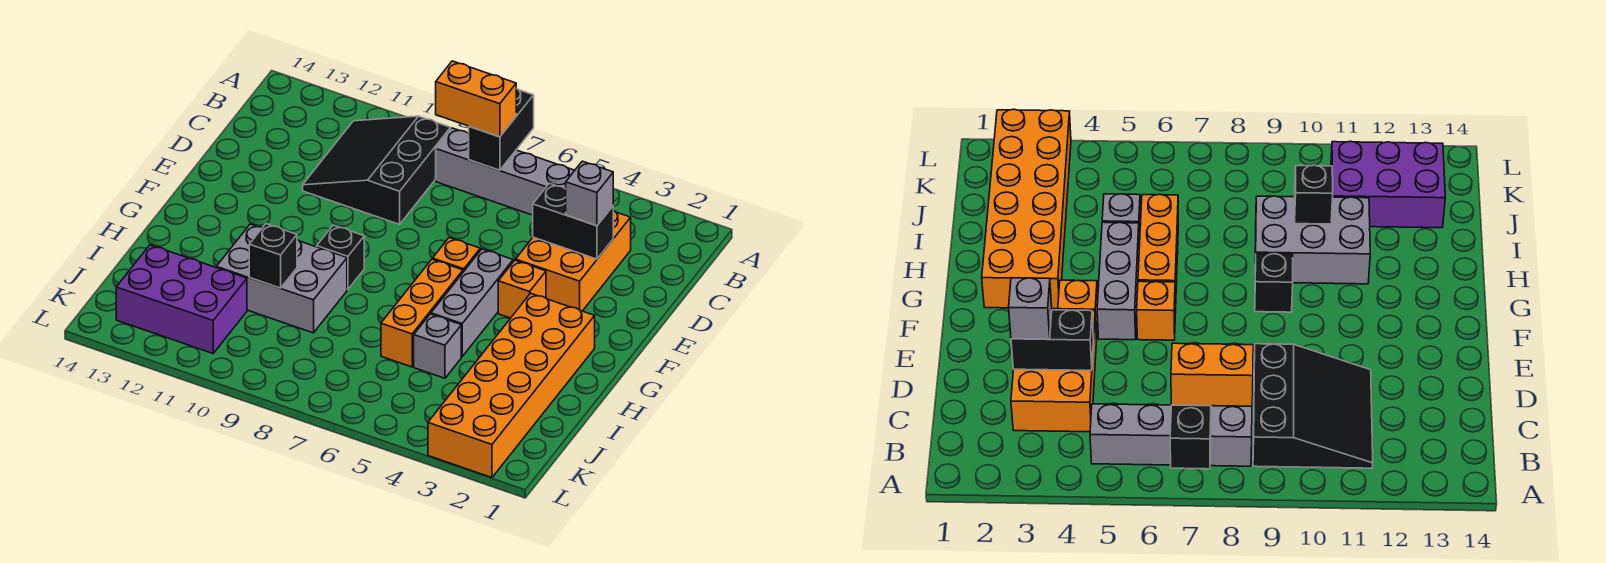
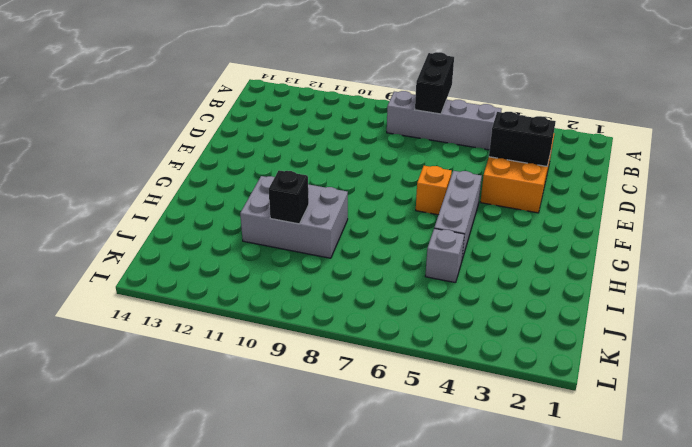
none -> black slope B9:D11 level 1 top 9
none -> orange brick F4 level 1
none -> orange brick G2:L3 level 1

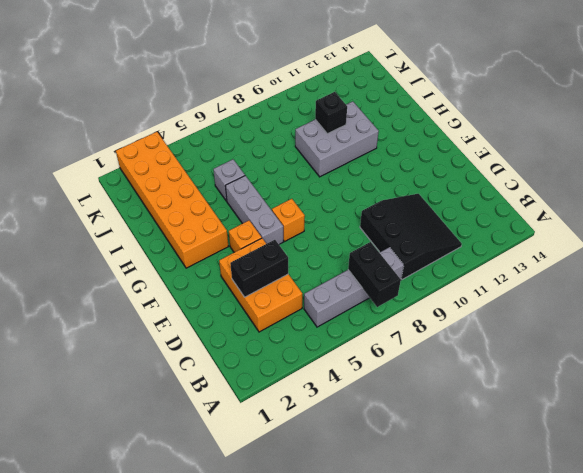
none -> orange brick G6:I6 level 1
none -> black brick G9 level 1
none -> purple brick J11:K13 level 1

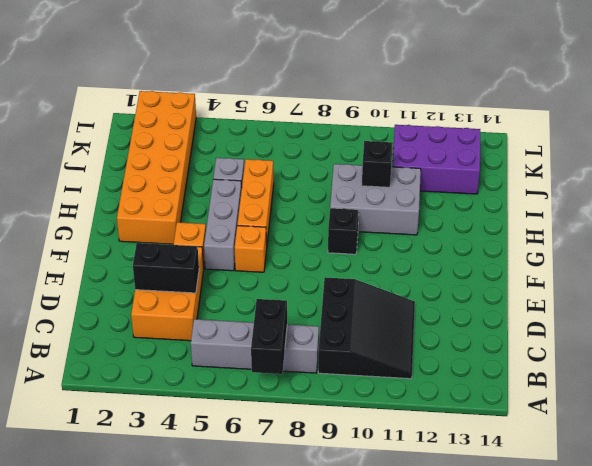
none -> orange brick B7:B8 level 3
none -> grey brick D3 level 3

